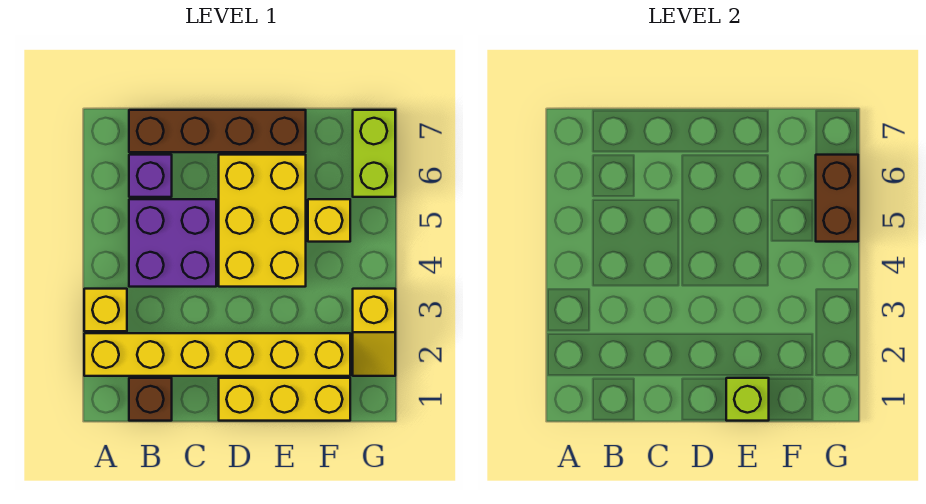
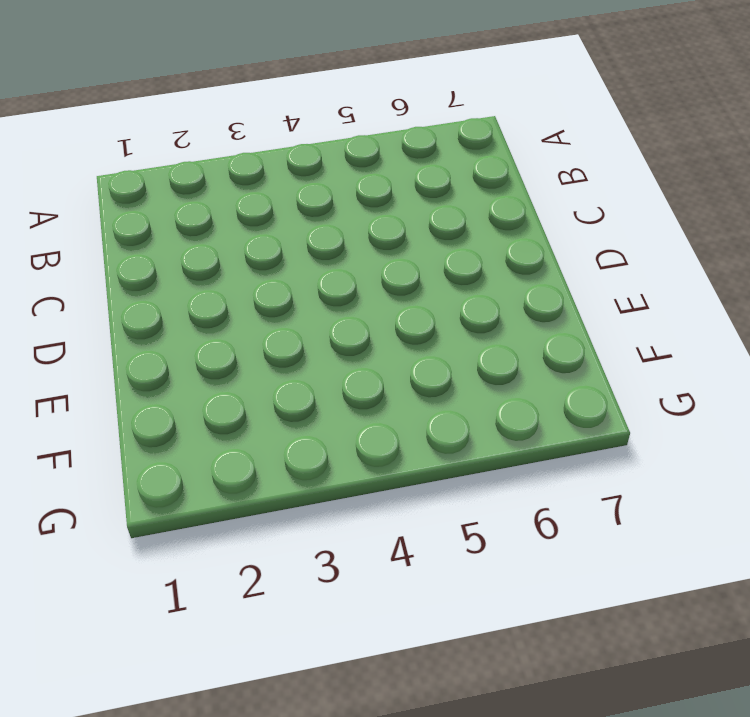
none -> yellow brick A2:F2 level 1
none -> yellow brick A3 level 1
none -> brown brick B1 level 1

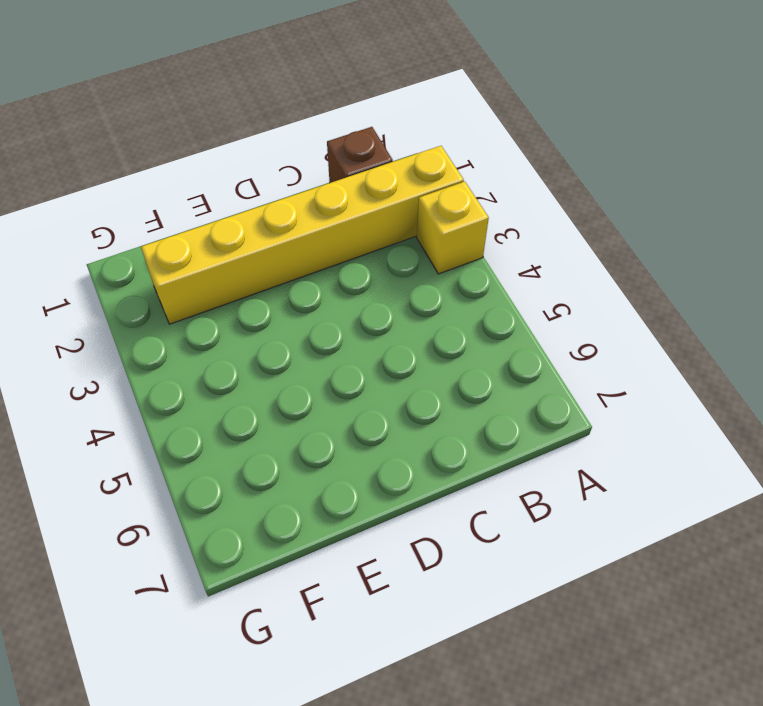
none -> purple brick B4:C5 level 1
none -> purple brick B6 level 1
none -> brown brick B7:E7 level 1

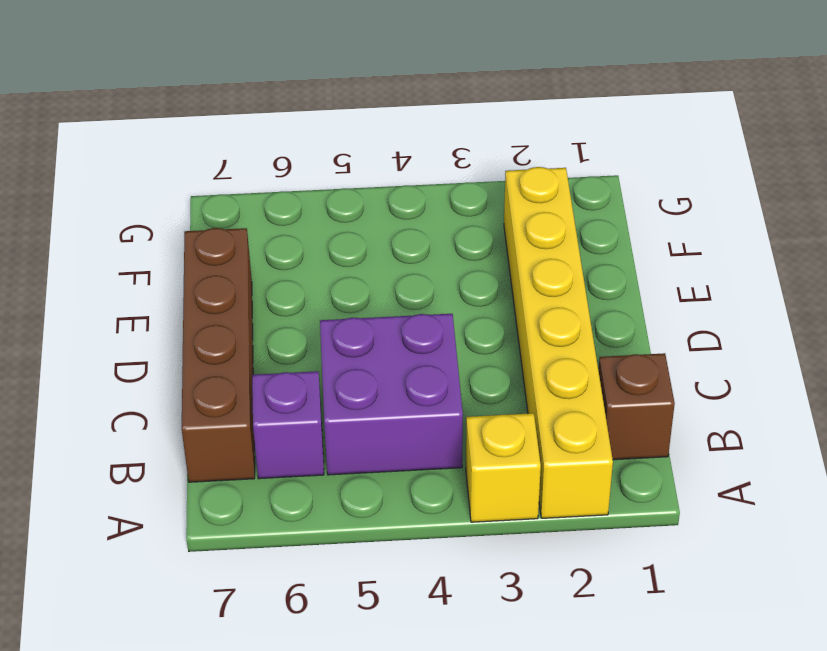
none -> yellow brick D1:F1 level 1
none -> yellow brick D4:E6 level 1
none -> yellow brick F5 level 1

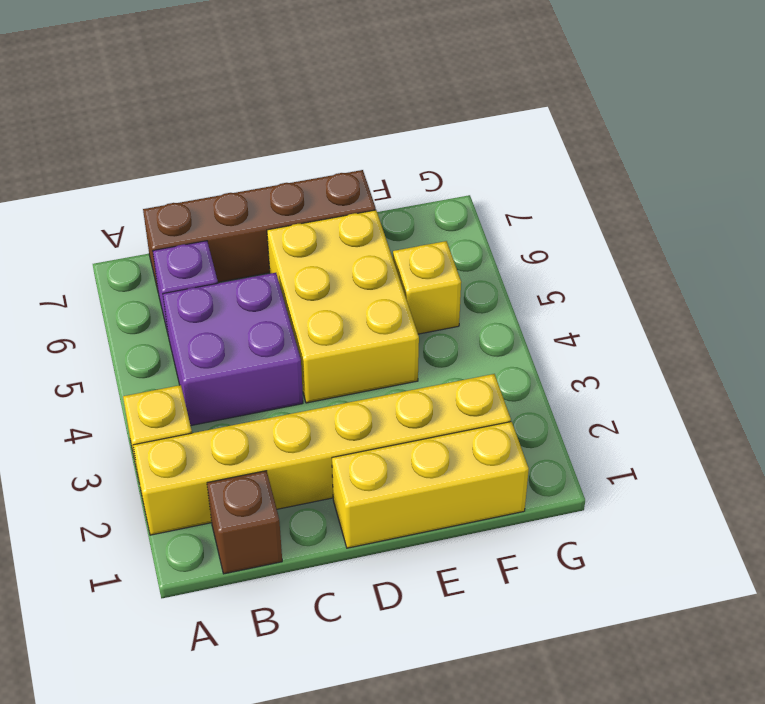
none -> yellow slope G2:G3 level 1 top 3
none -> lime brick G6:G7 level 1
none -> lime brick E1 level 2

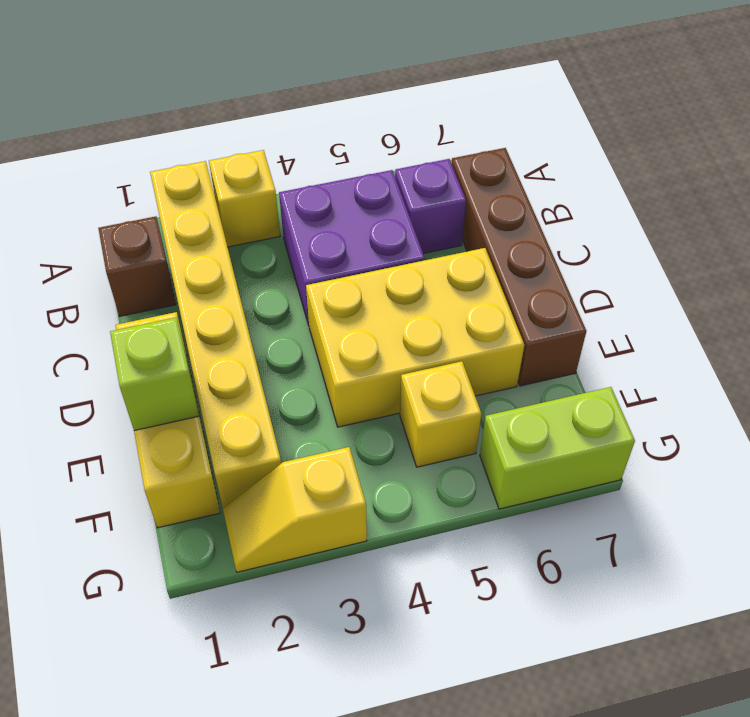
none -> brown brick G5:G6 level 2

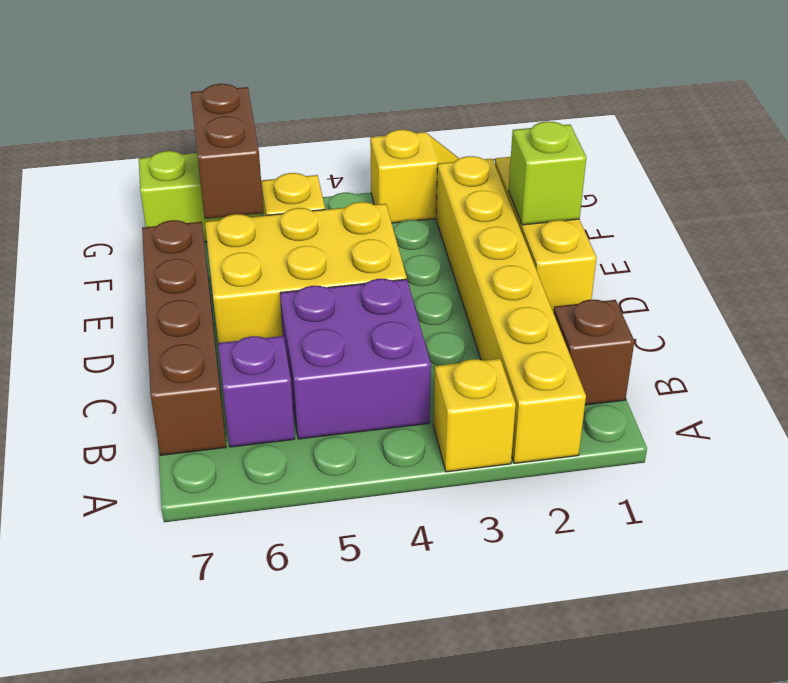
brown brick F6:G6 level 2 -> brown brick G5:G6 level 2

